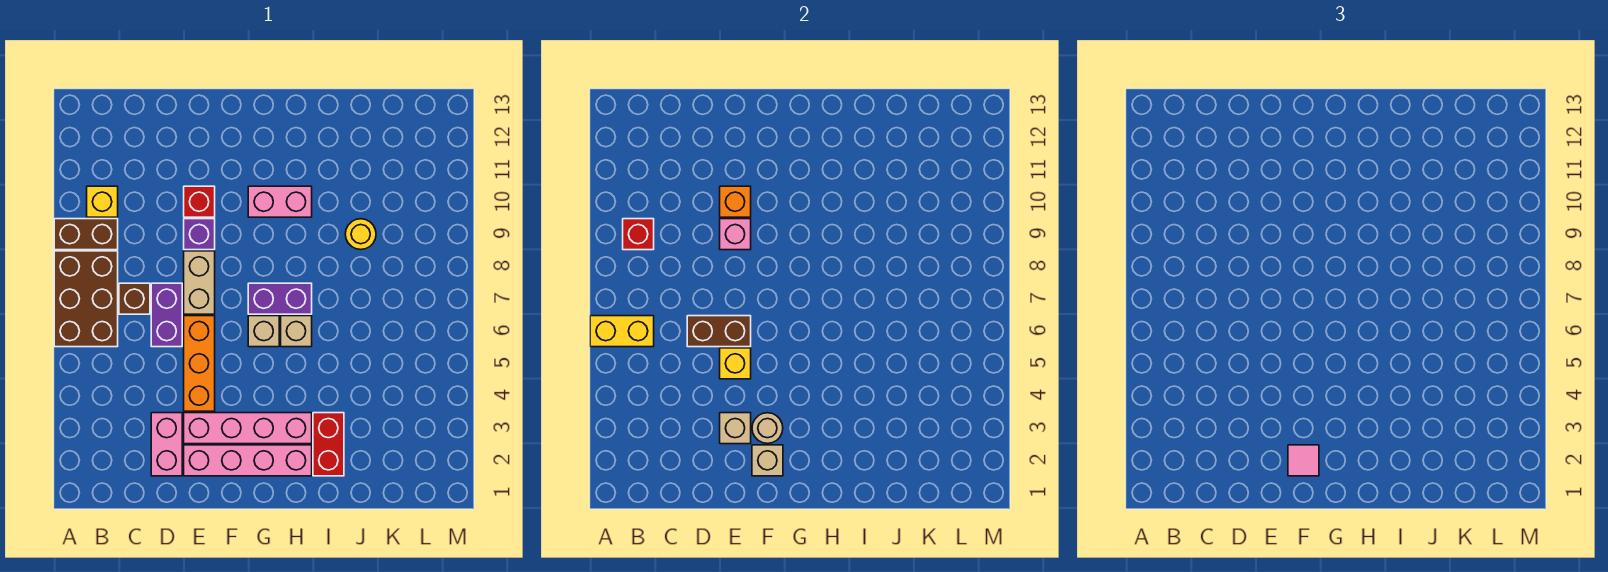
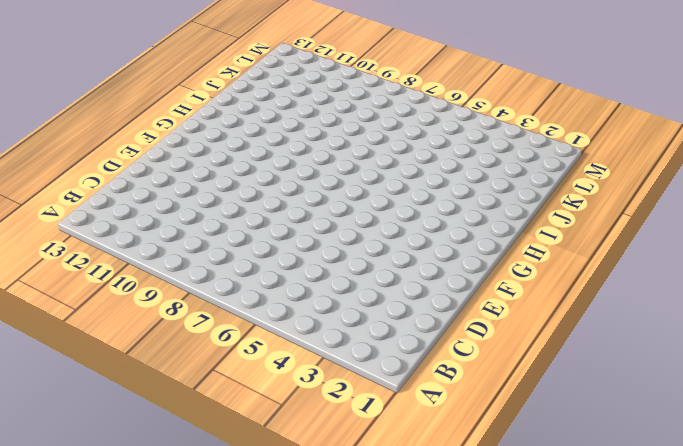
none -> brown brick A6:B8 level 1
none -> brown brick A9:B9 level 1
none -> yellow brick B10 level 1

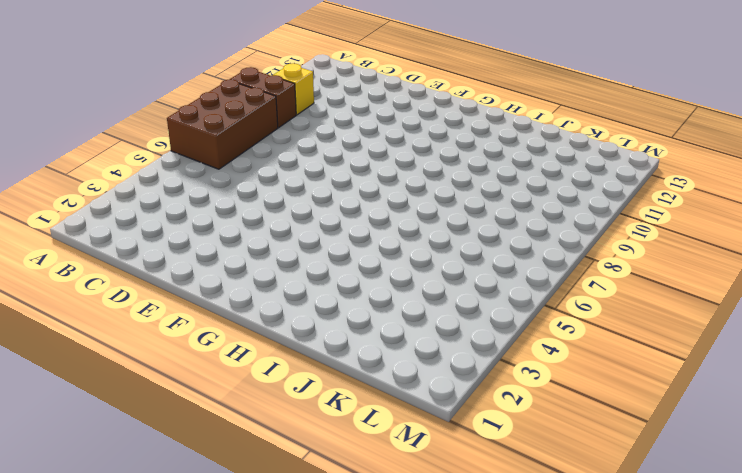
none -> brown brick C7 level 1
none -> pink brick D2:D3 level 1
none -> purple brick D6:D7 level 1

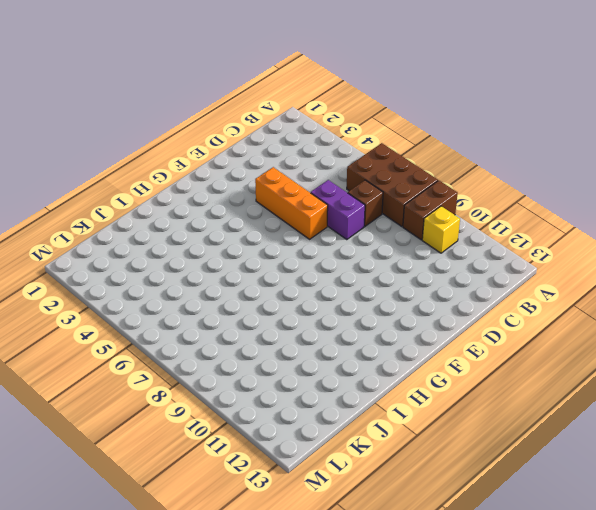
none -> pink brick D2:D3 level 1
none -> pink brick E2:H2 level 1
none -> pink brick E3:H3 level 1

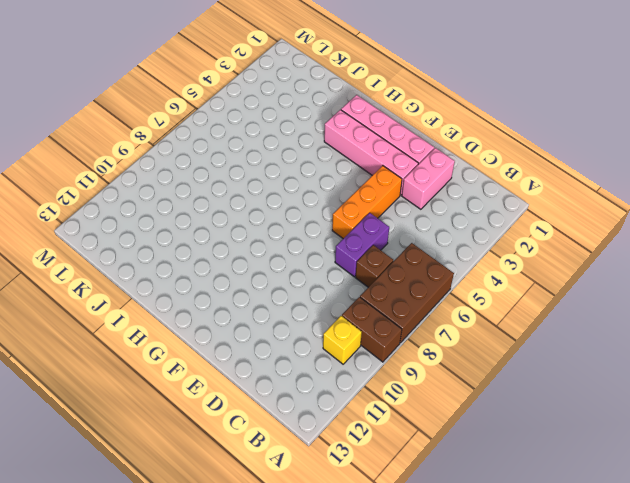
none -> tan brick E7:E8 level 1
none -> purple brick E9 level 1
none -> red brick E10 level 1

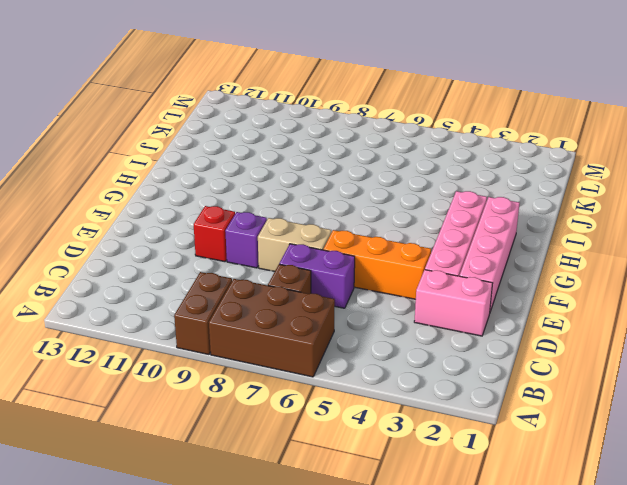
none -> yellow brick B10 level 1
none -> tan brick G6 level 1
none -> purple brick G7:H7 level 1

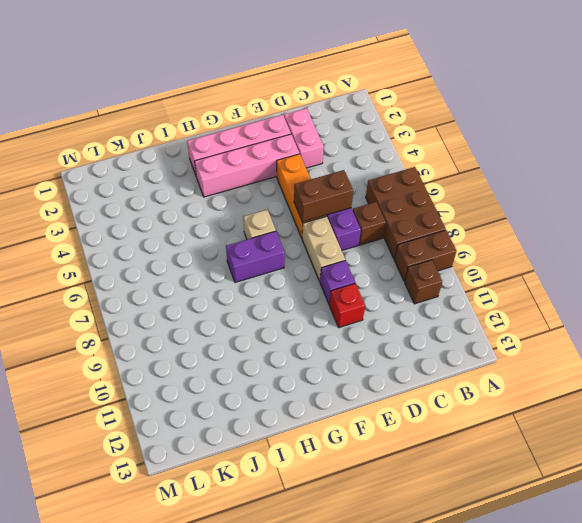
brown brick B10 level 1 -> yellow brick B10 level 1
none -> pink brick G10:H10 level 1
none -> tan brick H6 level 1
none -> red brick I2:I3 level 1

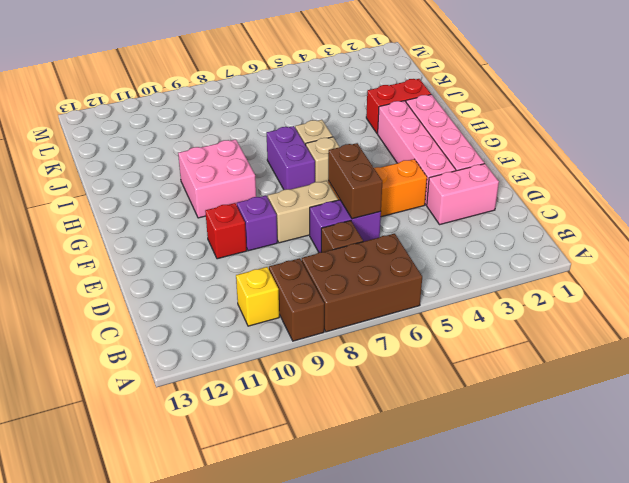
pink brick G9:H10 level 1 -> pink brick G10:H10 level 1
none -> yellow round brick J9 level 1
none -> yellow brick A6:B6 level 2
none -> red brick B9 level 2

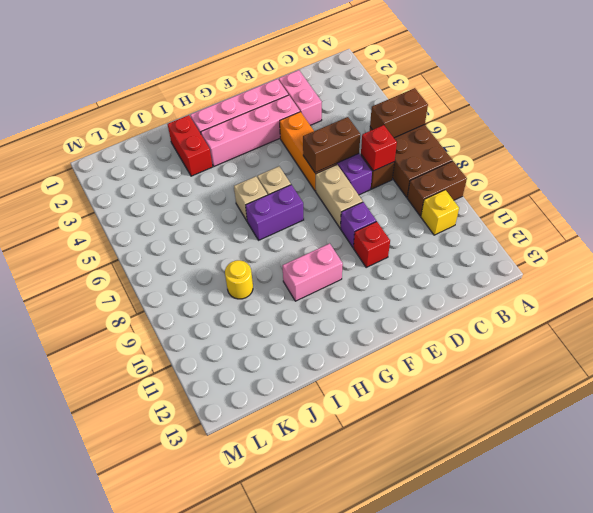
brown brick A6:B6 level 2 -> yellow brick A6:B6 level 2
red brick C7 level 2 -> red brick B9 level 2
none -> tan brick E3 level 2
none -> yellow brick E5 level 2
none -> pink brick E9 level 2

